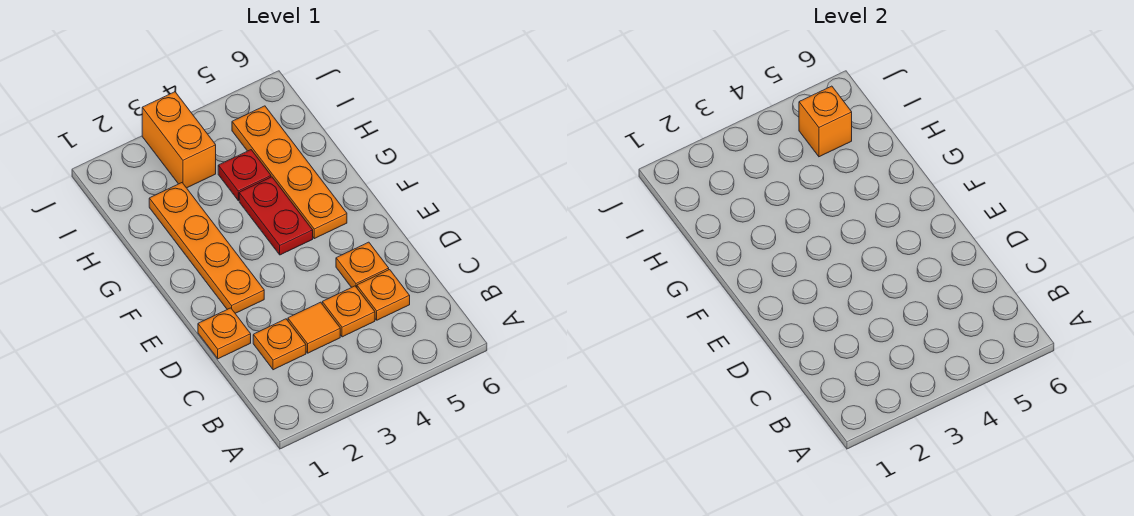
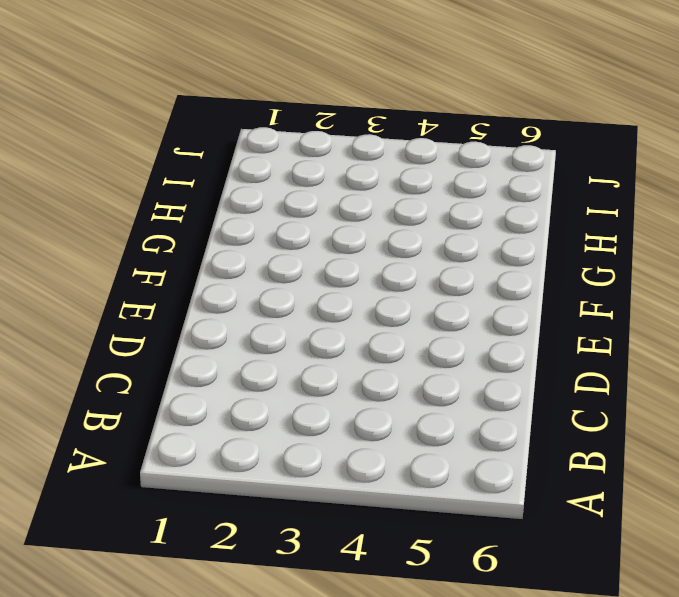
none -> orange plate C2 level 1
none -> orange tile C3 level 1
none -> orange plate C4 level 1

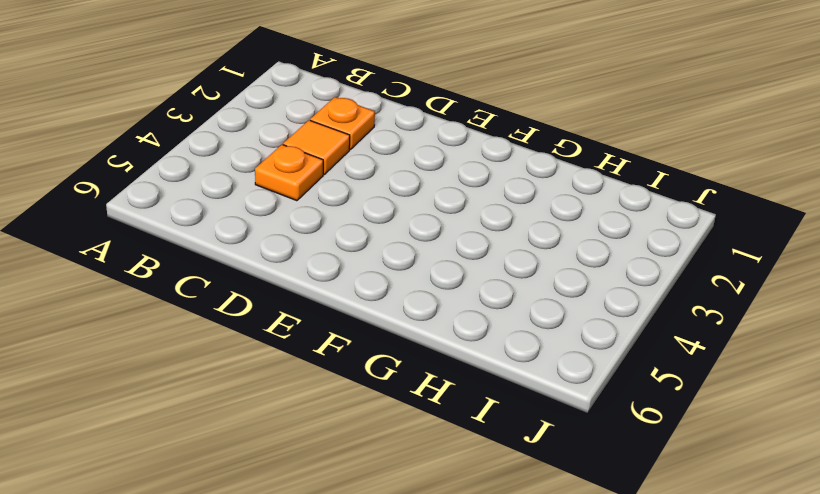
none -> orange plate C5 level 1
none -> orange plate D1 level 1
none -> orange plate D5 level 1

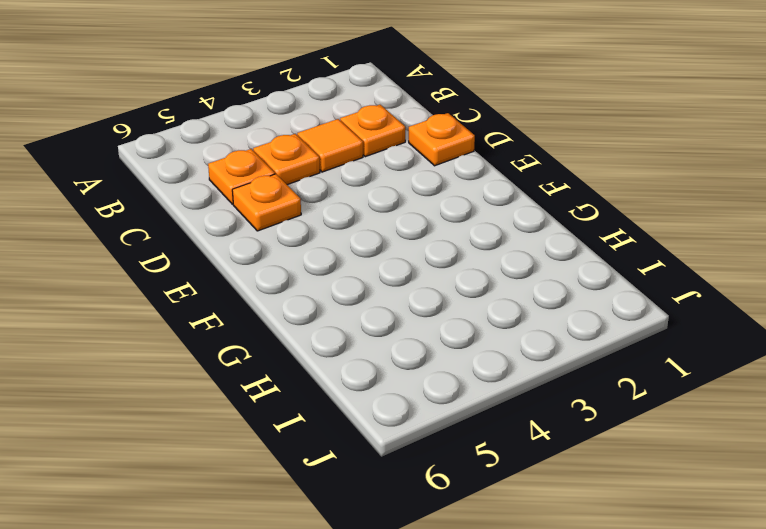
none -> orange plate E2:H2 level 1
none -> red plate F4:G4 level 1
none -> orange plate F5:I5 level 1

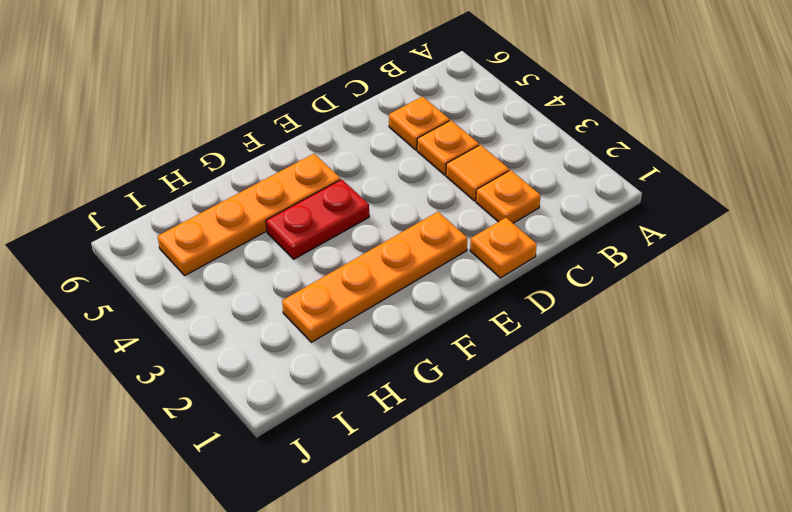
none -> orange plate D5 level 1
none -> red plate H4 level 1
none -> orange brick I3:J3 level 1

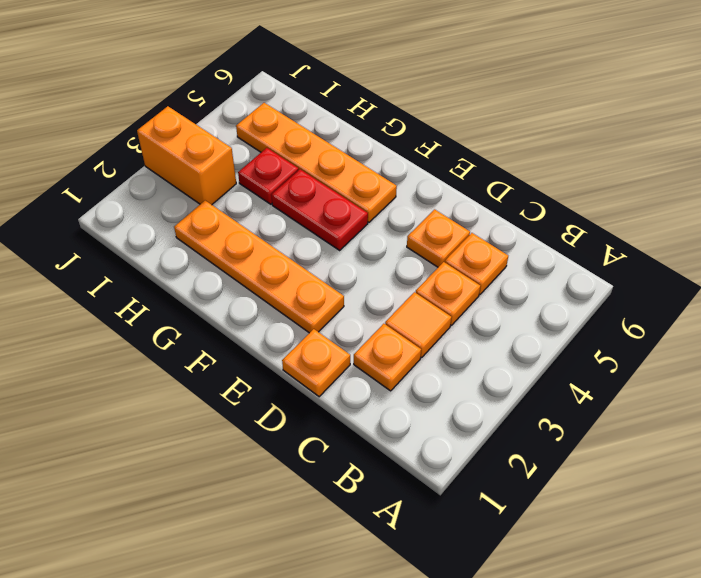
none -> orange brick I5 level 2

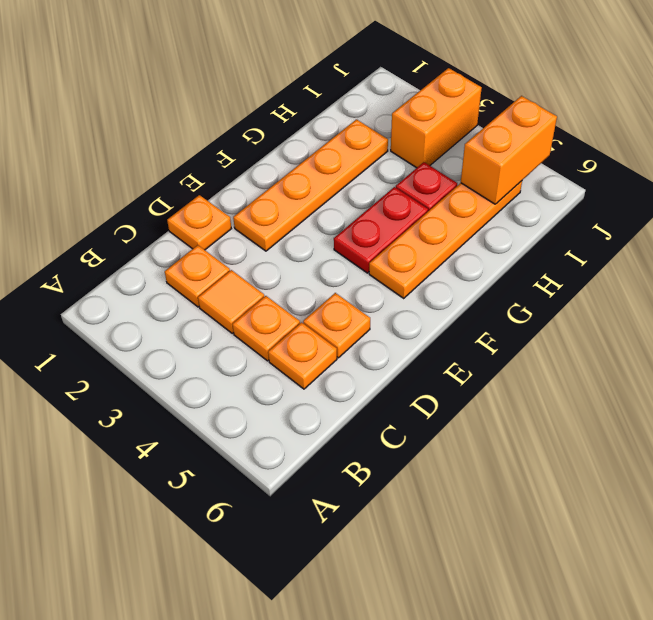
orange brick I5:J5 level 2 -> orange brick I5 level 2

